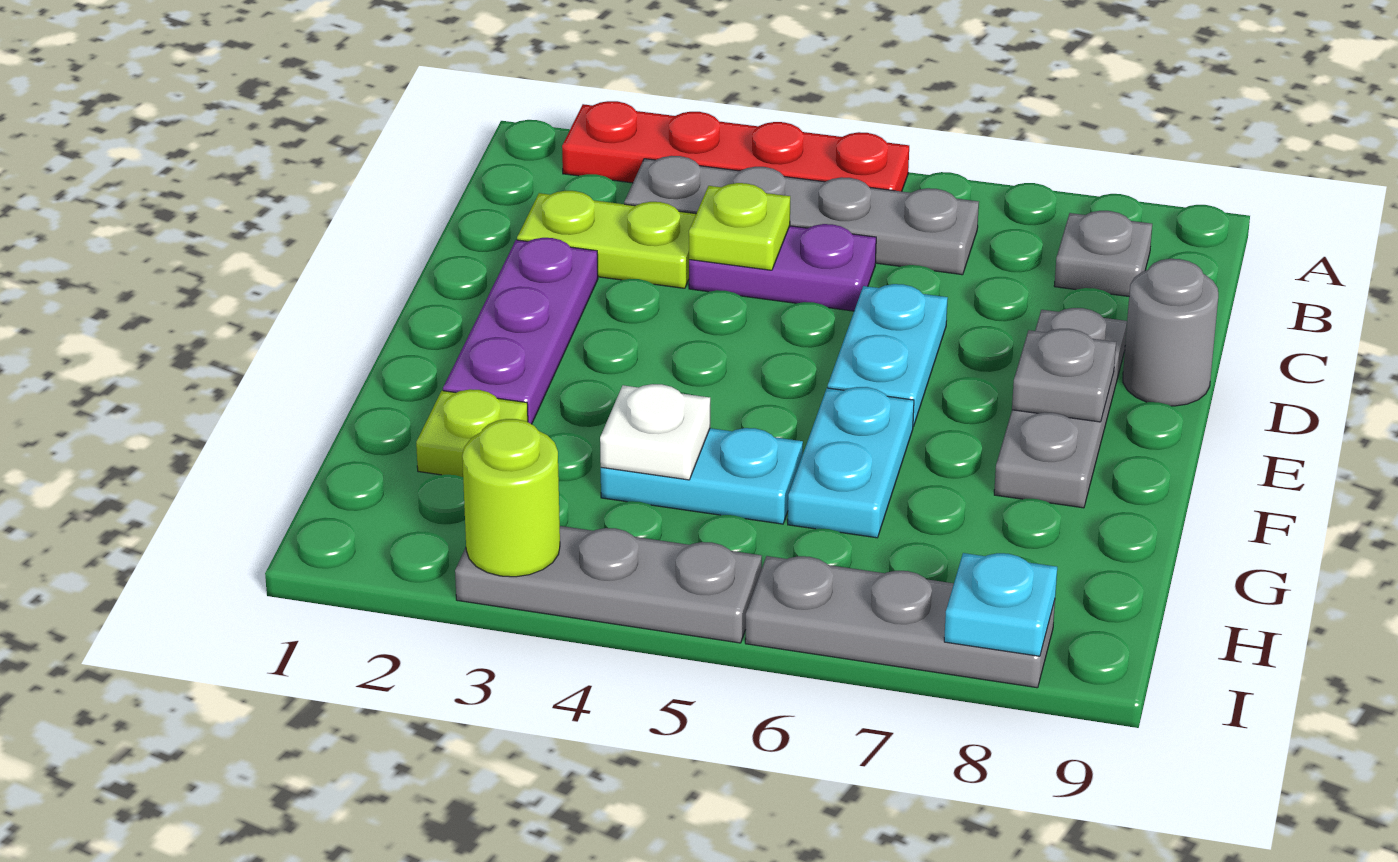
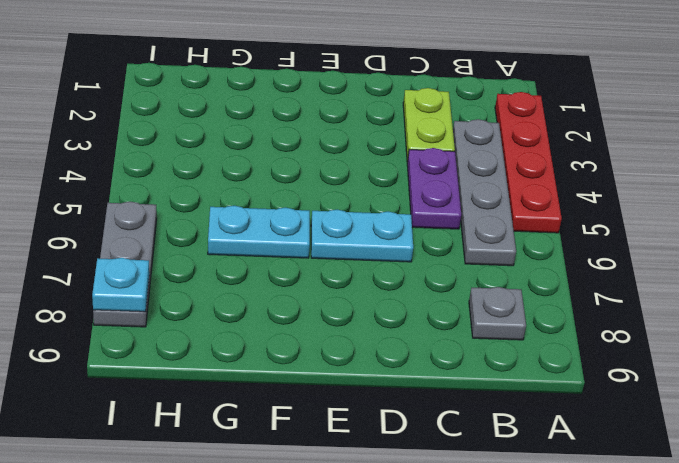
none -> purple plate D2:F2 level 1
none -> grey plate D8:F8 level 1
none -> grey round brick D9 level 1

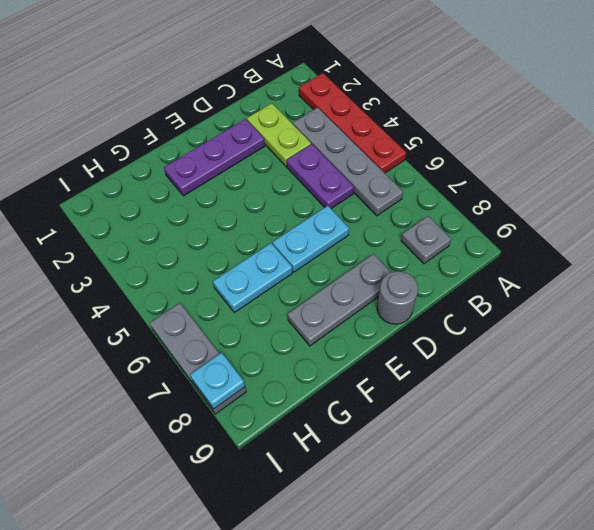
none -> lime plate G2 level 1
none -> cyan plate G4:G5 level 1
none -> grey plate I3:I5 level 1

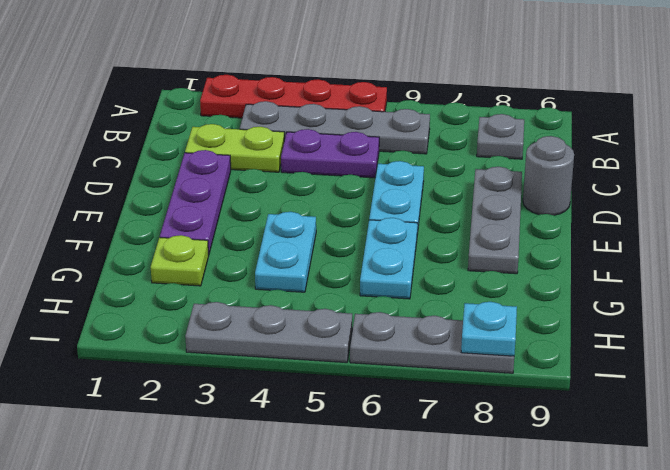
cyan plate F4:G4 level 1 -> cyan plate G4:G5 level 1
none -> lime plate C4 level 2
none -> grey plate E8 level 2
none -> white plate G4 level 2

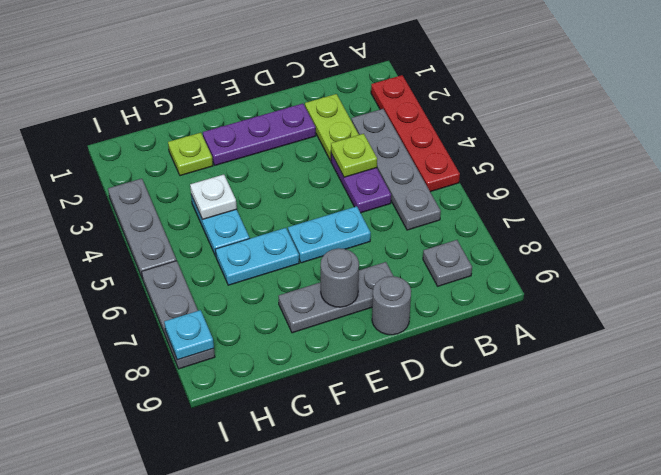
grey round brick E8 level 2 -> grey plate E8 level 2
none -> lime round brick I3 level 2

